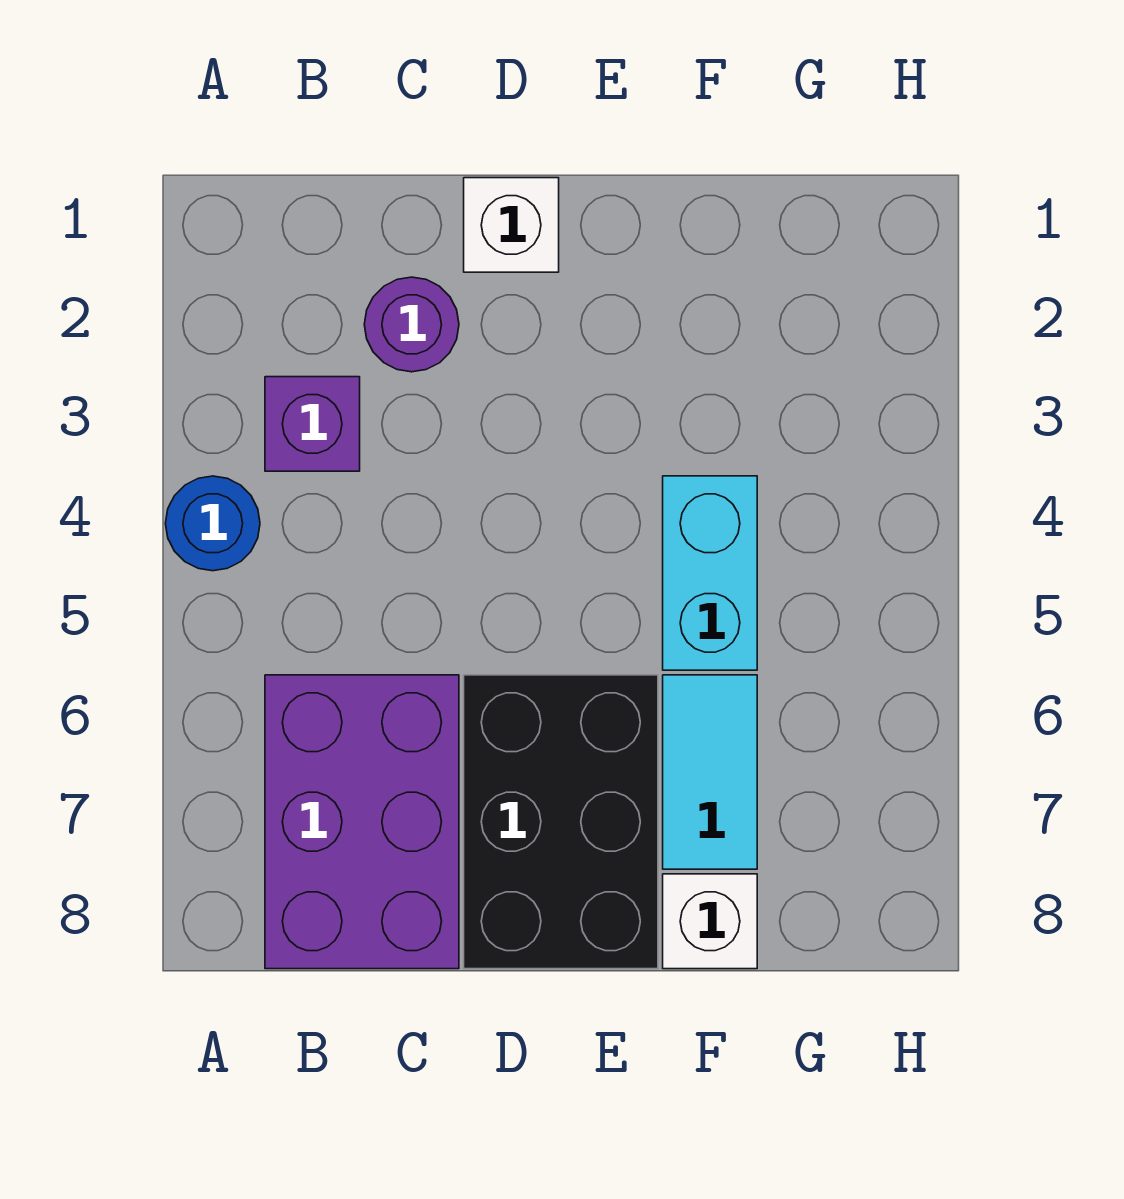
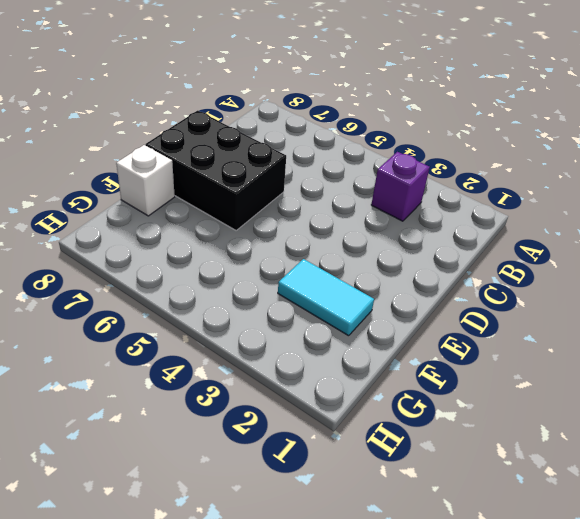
cyan tile F2:F3 level 1 -> cyan tile F6:F7 level 1
none -> blue round brick A4 level 1
none -> purple brick B6:C8 level 1

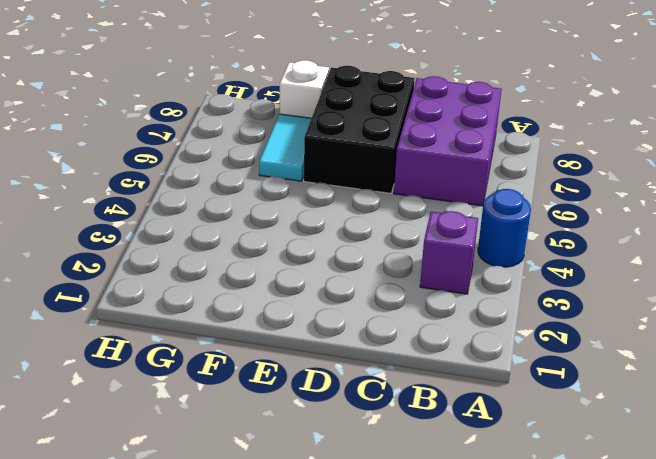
none -> purple round brick C2 level 1
none -> white brick D1 level 1

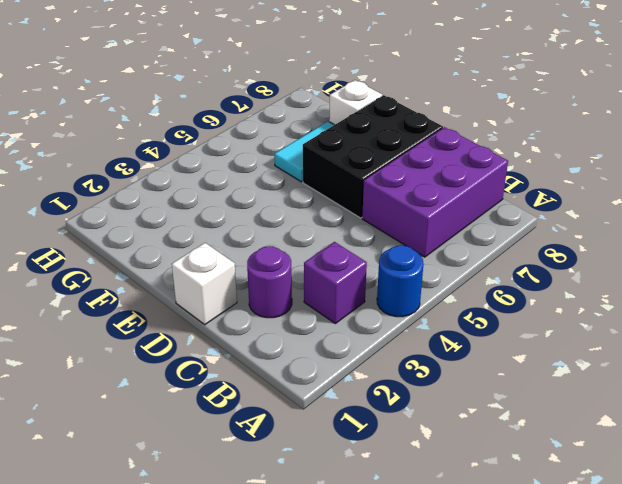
none -> cyan brick F4:F5 level 1

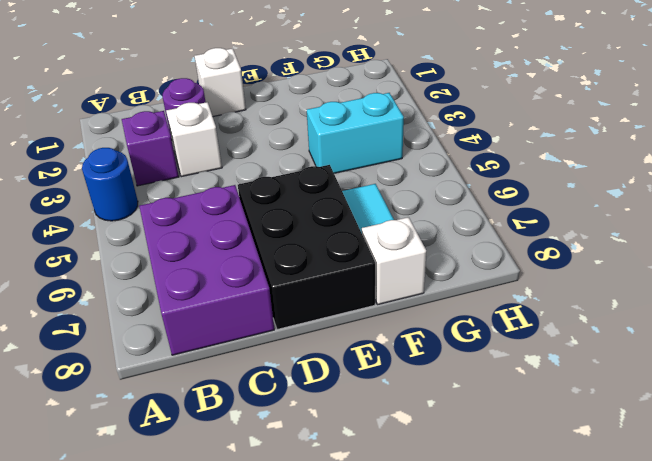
white brick C3 level 1 -> none
cyan brick F4:G4 level 1 -> cyan brick F4:F5 level 1

